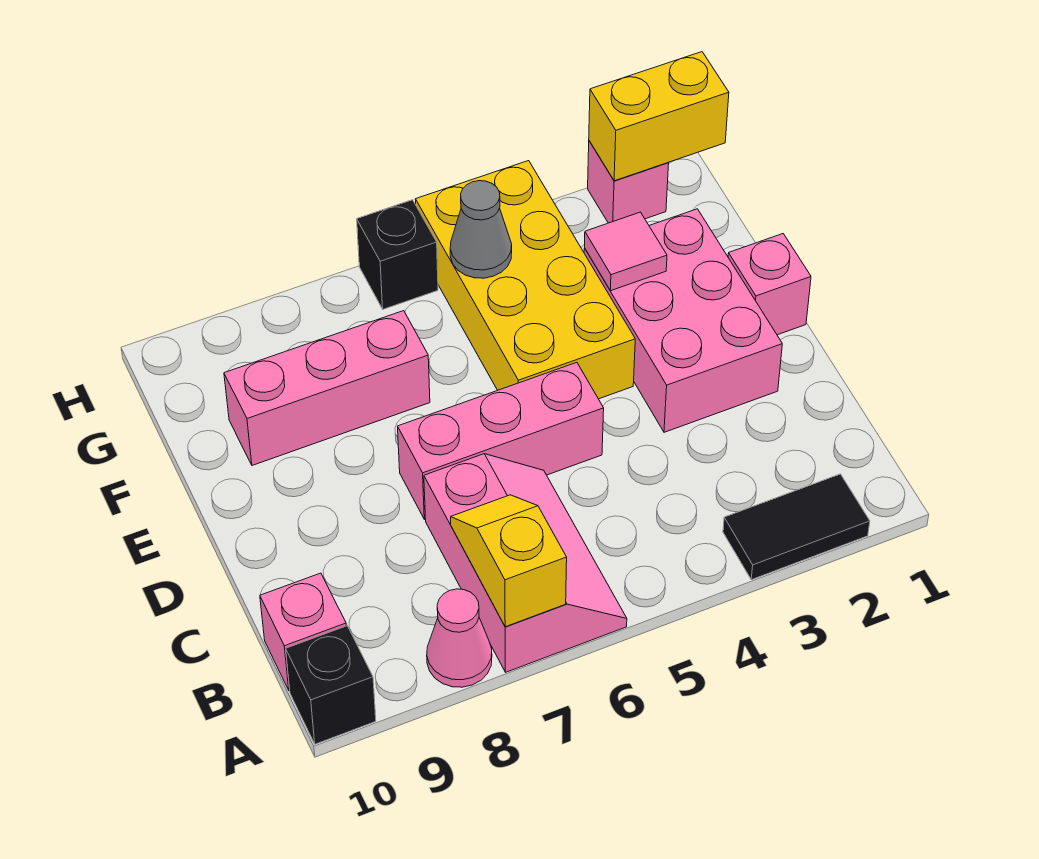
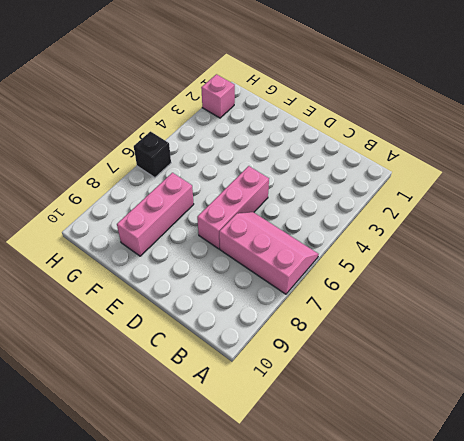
none -> black tile A2:A3 level 1
none -> pink cone A8 level 1
none -> black brick A10 level 1

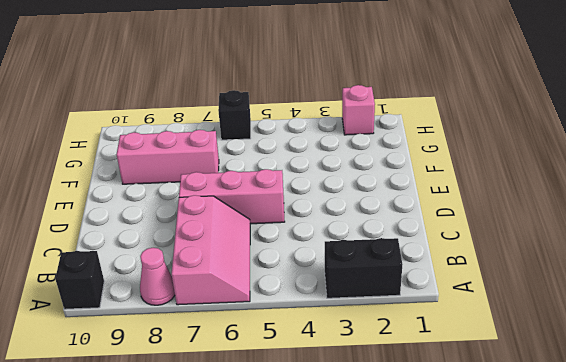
black brick A2:A3 level 1 -> black tile A2:A3 level 1
none -> pink brick B10 level 1
none -> pink brick D2:F3 level 1
none -> pink brick E1 level 1

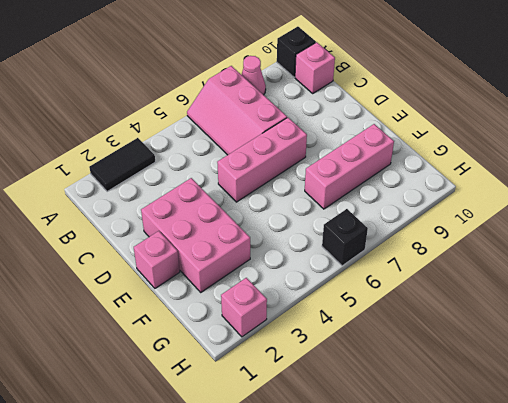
none -> yellow brick E4:H5 level 1
none -> yellow slope A7:B7 level 2 top A
none -> pink tile F3 level 2

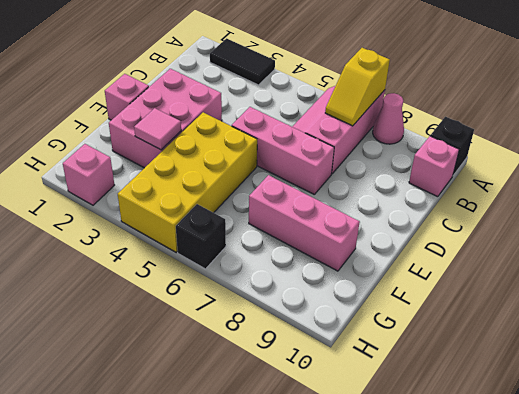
none -> grey cone G5 level 2
none -> yellow brick H1:H2 level 2

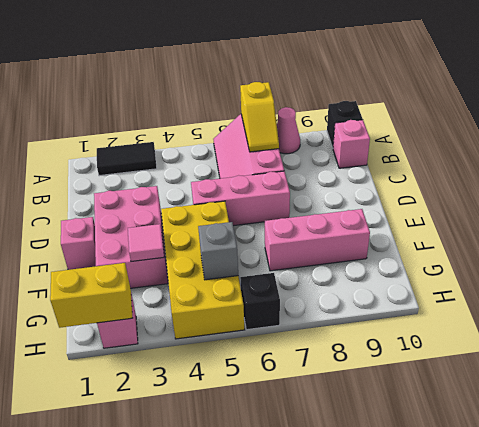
grey brick G5 level 2 -> grey cone G5 level 2

